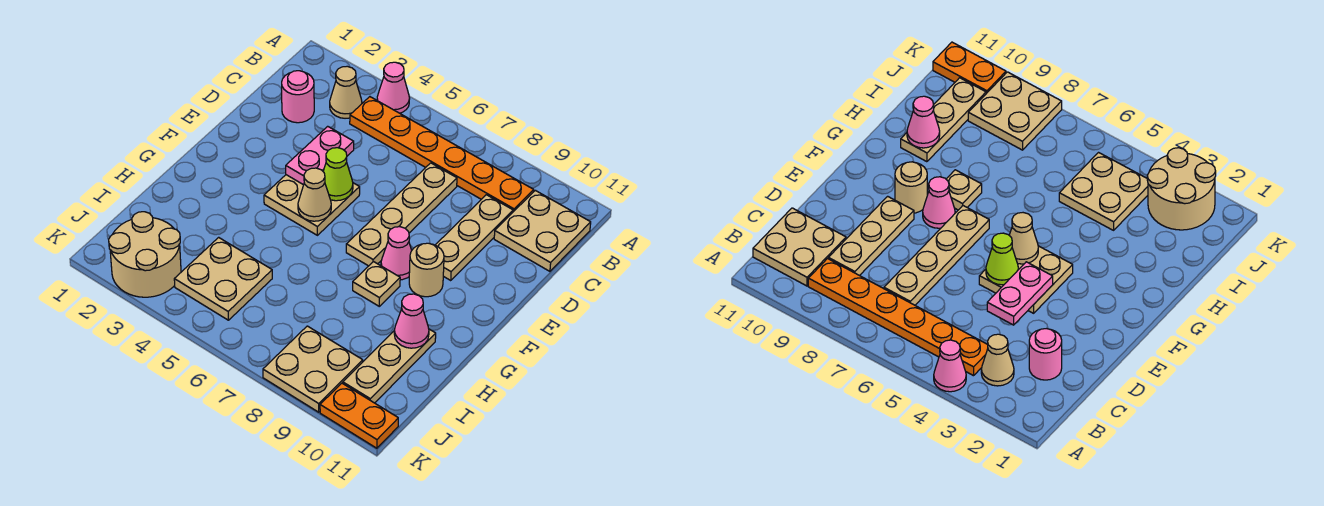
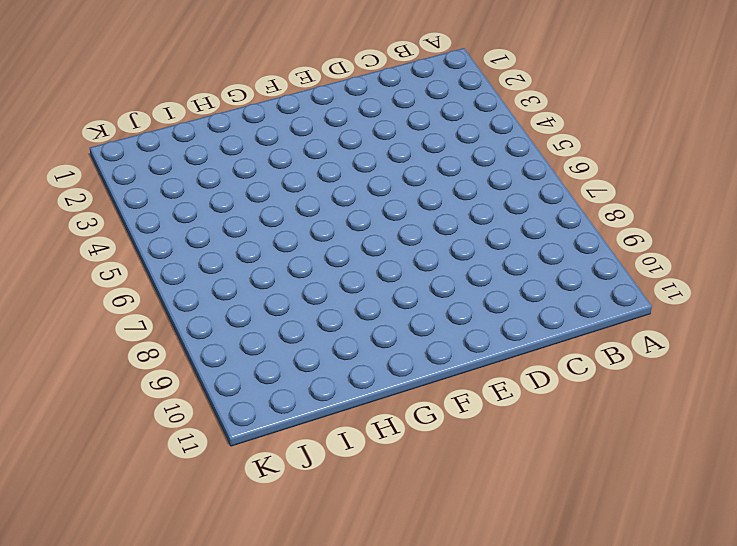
none -> pink cone A4 level 1
none -> tan cone B3 level 1
none -> orange plate B4:B9 level 1

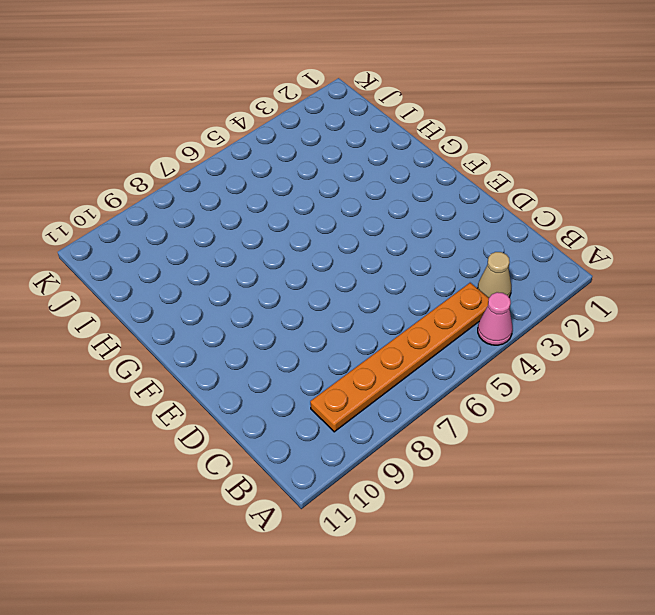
none -> tan plate B10:C11 level 1
none -> pink round brick C2 level 1
none -> tan plate C7:F7 level 1

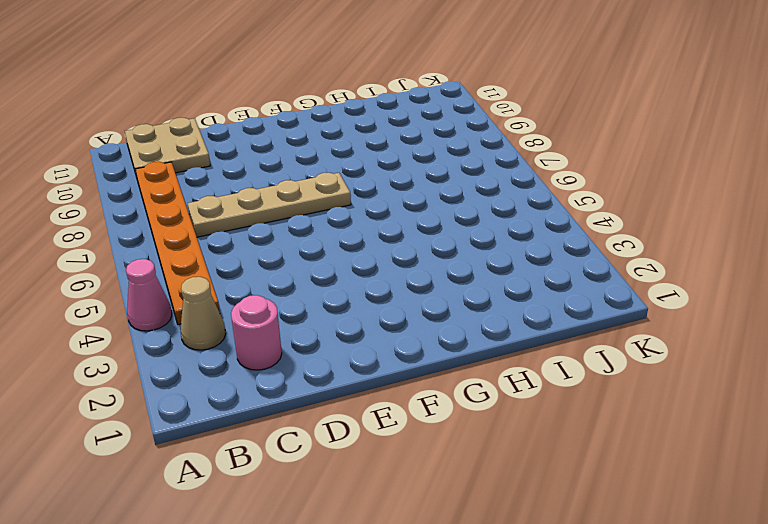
none -> tan plate C9:E9 level 1
none -> tan plate E4:F5 level 1
none -> pink cone F8 level 1

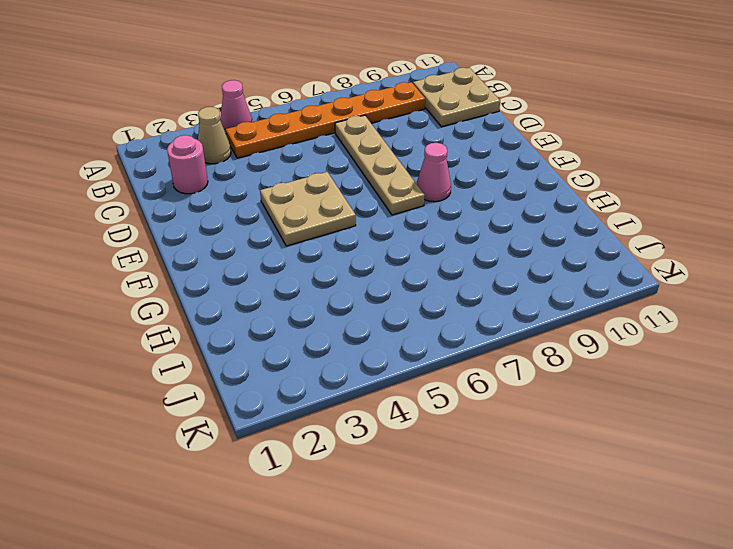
none -> tan plate C9:E9 level 1
none -> tan round brick F9 level 1
none -> tan plate G8 level 1

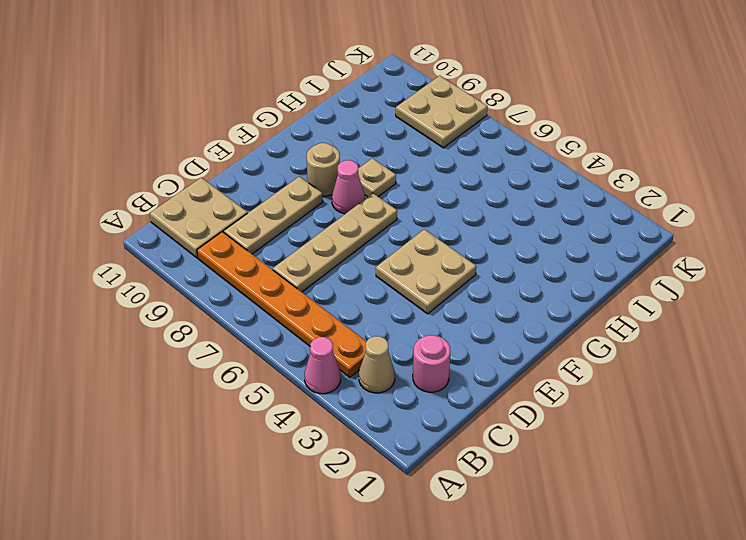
none -> tan plate H10:J10 level 1
none -> tan plate I4:J5 level 1
none -> tan round brick J2:K3 level 1

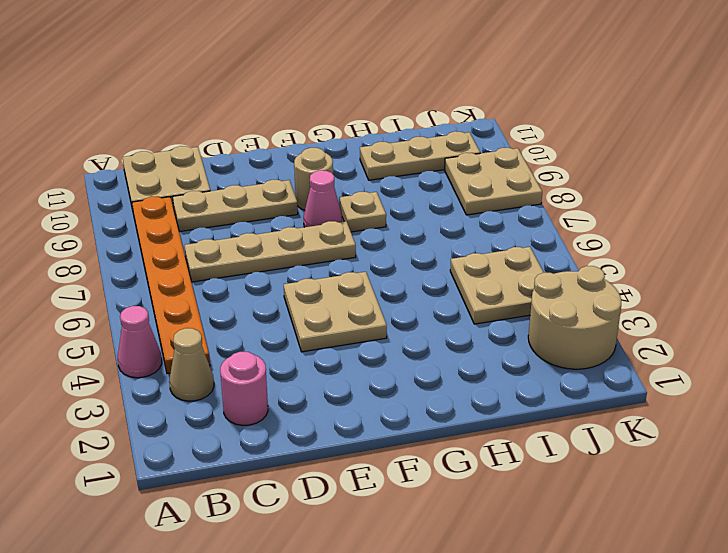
none -> orange plate K10:K11 level 1
none -> pink plate D4:E4 level 2
none -> lime cone E5 level 2

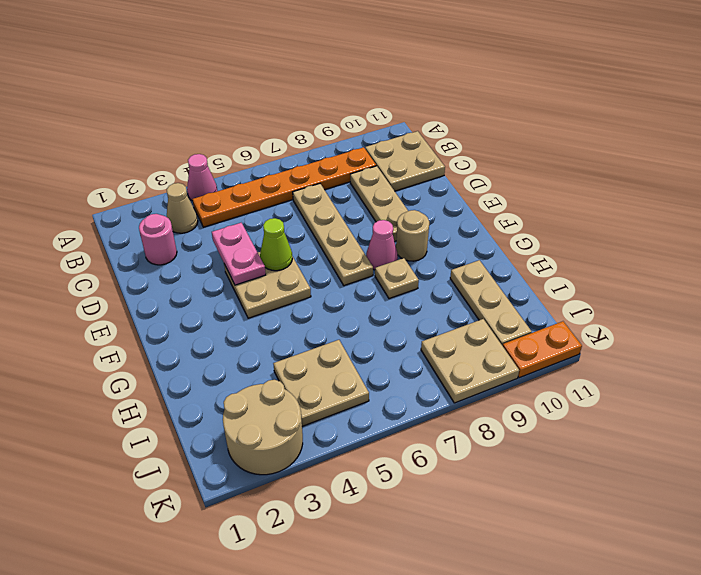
none -> tan cone F5 level 2
none -> pink cone H10 level 2

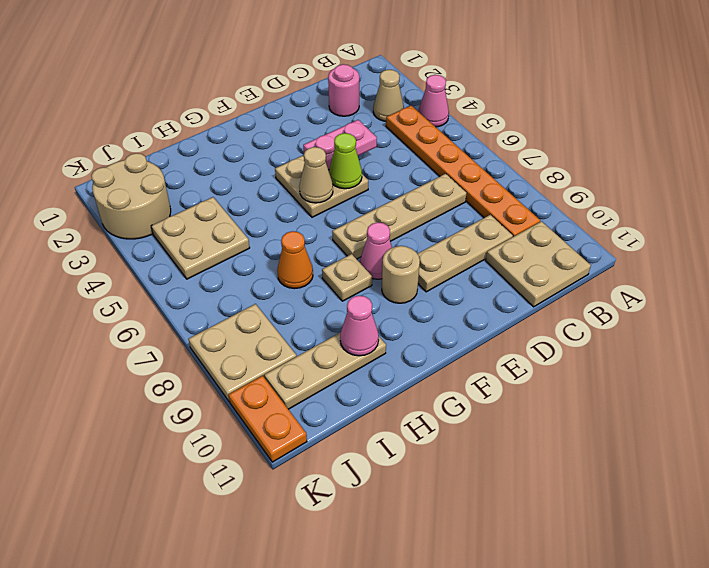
orange cone H7 level 1 -> none

